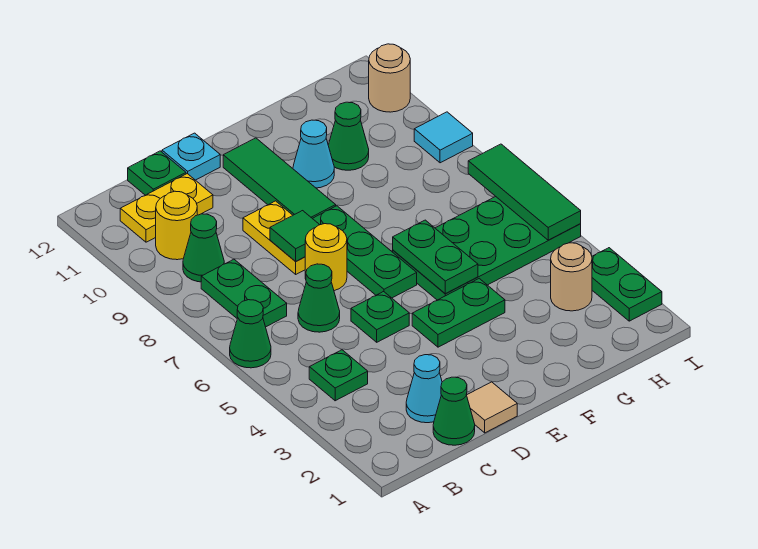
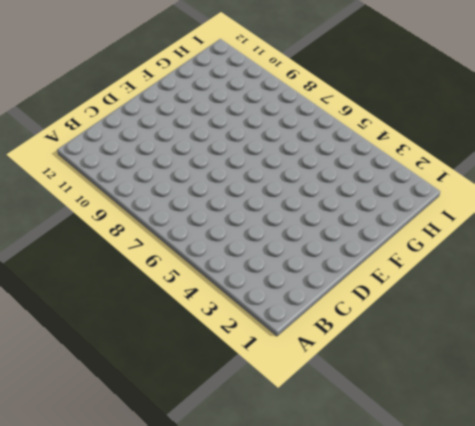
none -> green cone A6 level 1
none -> green plate B4 level 1
none -> green plate B7:B8 level 1

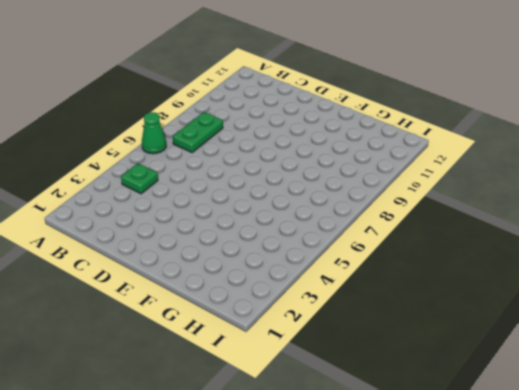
none -> green cone B9 level 1
none -> yellow round brick B10 level 1
none -> yellow plate B11:C11 level 1

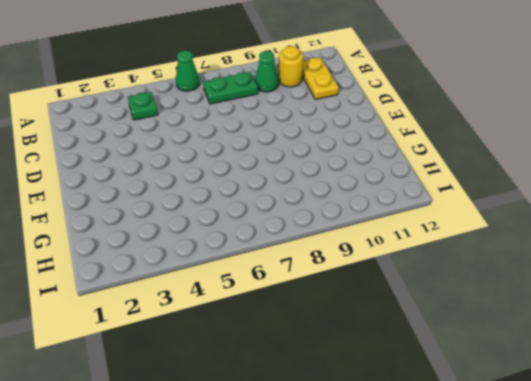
none -> green cone C1 level 1
none -> cyan cone C2 level 1
none -> green cone C6 level 1

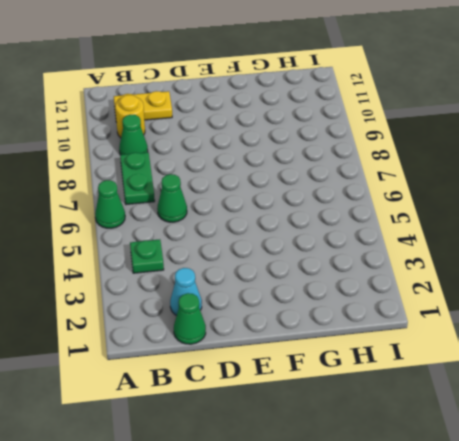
none -> green plate C12 level 1
none -> tan tile D1 level 1
none -> green plate D5 level 1

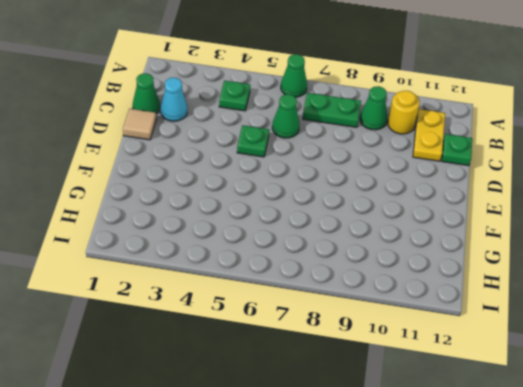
none -> yellow round brick D7 level 1
none -> yellow plate D8:D9 level 1
none -> cyan plate D12 level 1

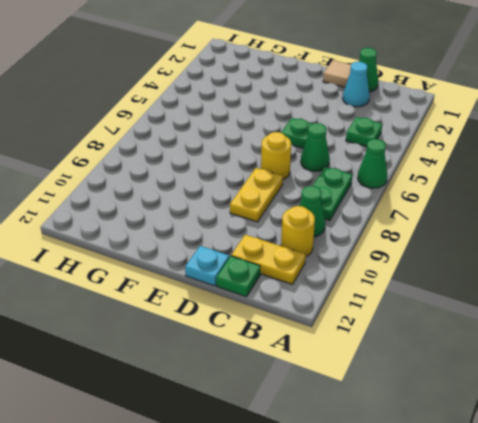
none -> green plate E4:F4 level 1
none -> green plate E6:E8 level 1
none -> green tile E9:E11 level 1

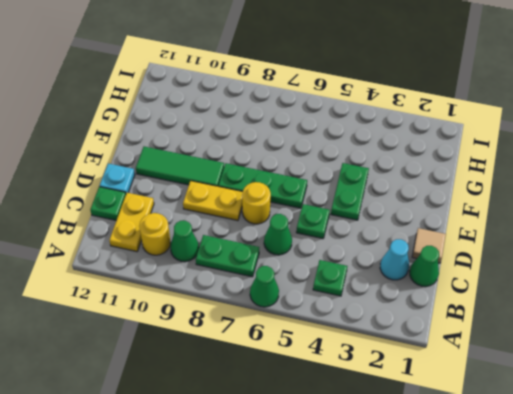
none -> green plate F5:I6 level 1
none -> cyan cone F10 level 1
none -> green cone G10 level 1

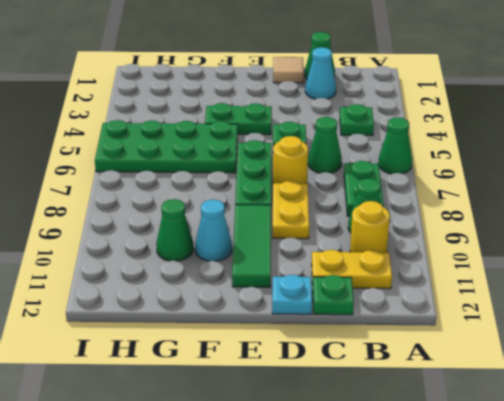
none -> tan round brick H3 level 1
none -> green plate I2:I3 level 1
none -> cyan tile I9 level 1

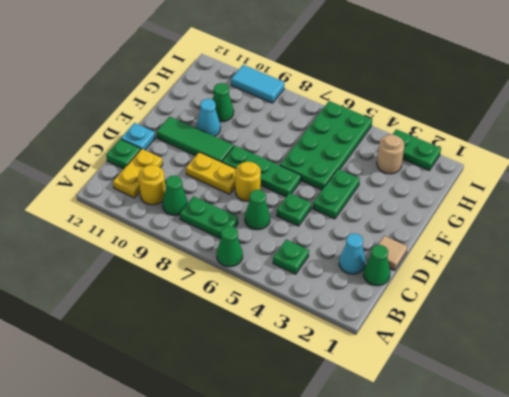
cyan tile I9:I10 level 1 -> cyan tile I9 level 1
none -> tan round brick I11 level 1
none -> green tile D8 level 2
none -> green plate F5:F6 level 2

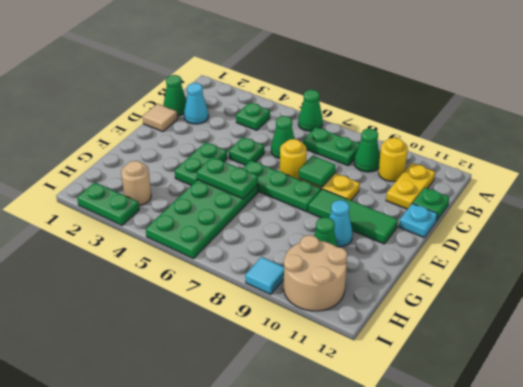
tan round brick H10:I11 level 1 -> tan round brick I11 level 1
none -> green tile I5:I7 level 2

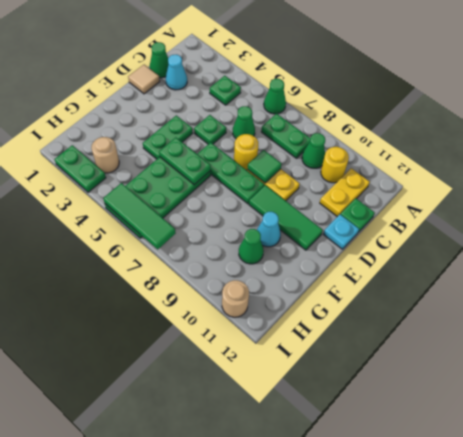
none -> cyan tile I9 level 1

